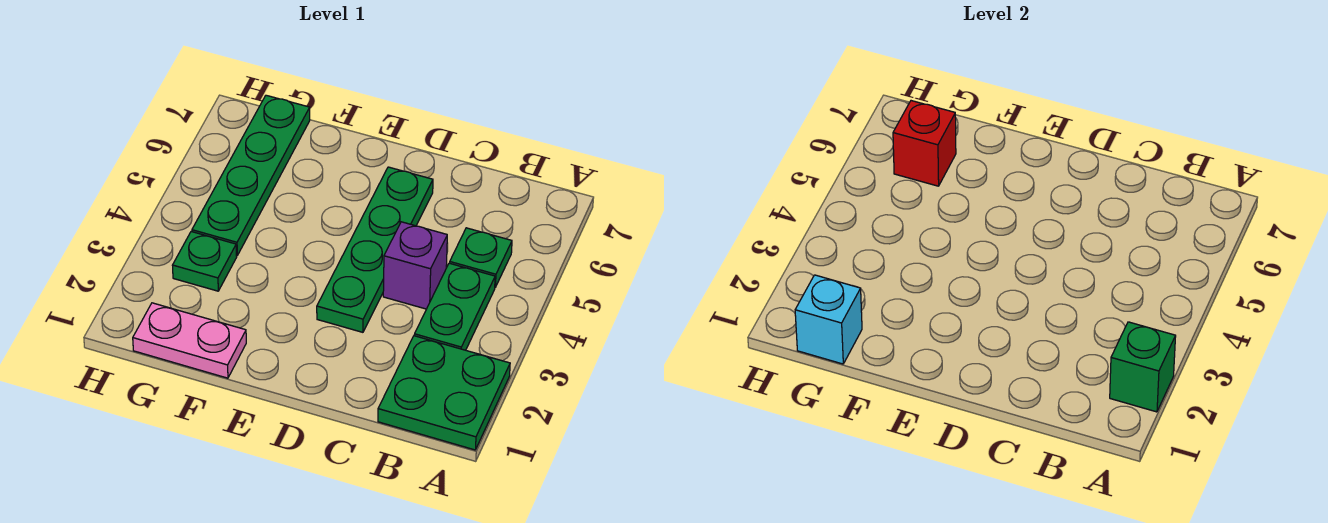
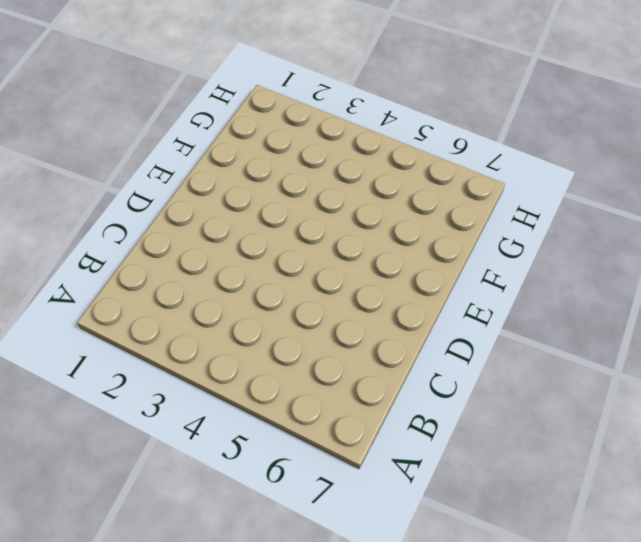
none -> green plate A1:B2 level 1
none -> green plate B3:B4 level 1

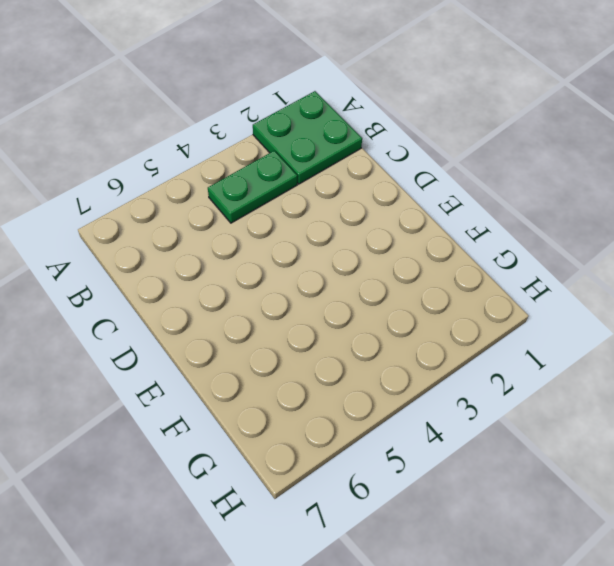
none -> green plate B5 level 1
none -> purple brick C4 level 1

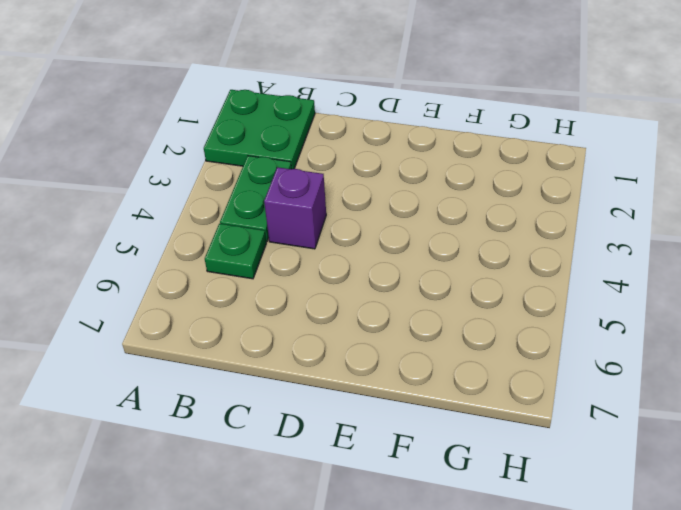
none -> green plate D3:D6 level 1
none -> pink plate F1:G1 level 1

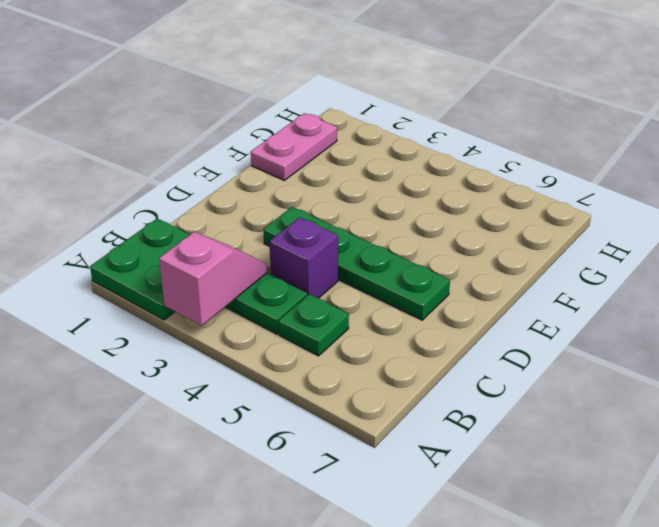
pink slope A3:B3 level 2 top A -> none
none -> green plate G3 level 1
none -> green plate G4:G7 level 1

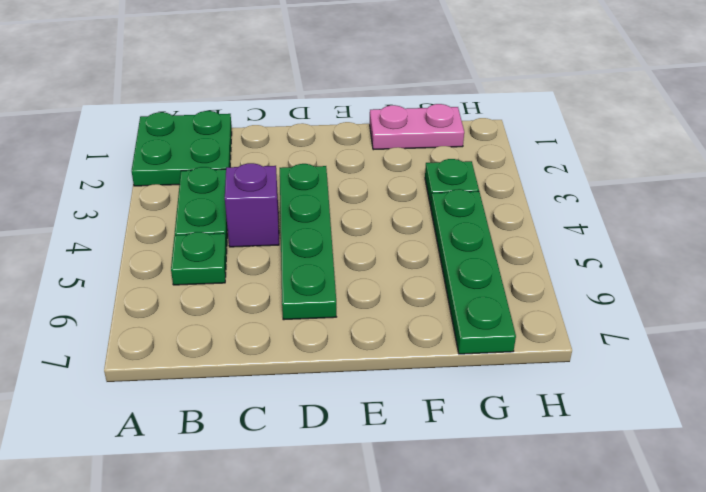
none -> green brick A2 level 2
none -> cyan brick G1 level 2

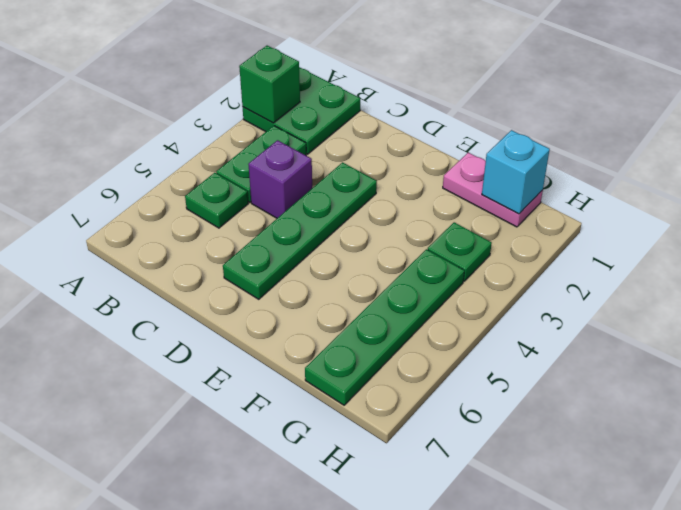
none -> red brick G6 level 2

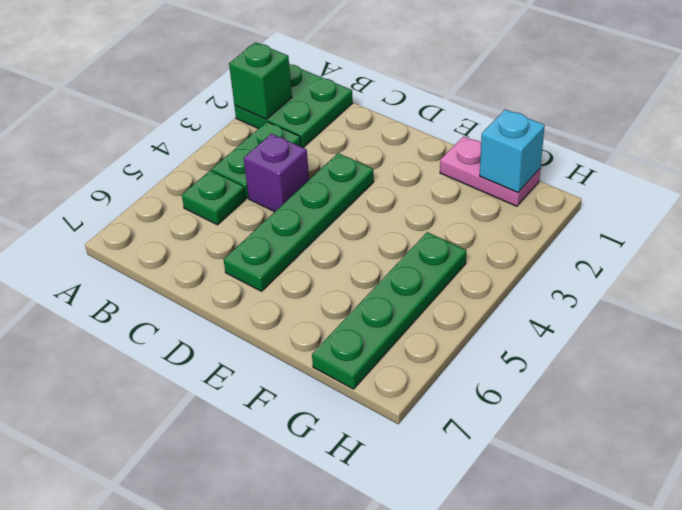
none -> green plate G3 level 1
none -> red brick G6 level 2

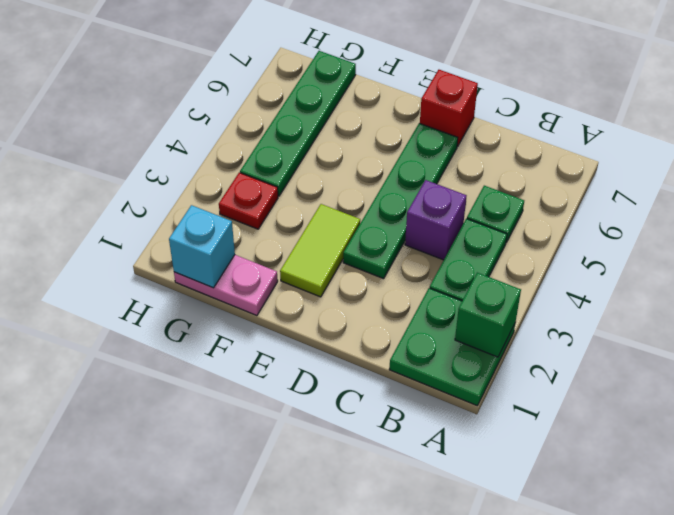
red brick D7 level 1 -> red brick G6 level 2
lime tile E2:E3 level 1 -> none
red plate G3 level 1 -> green plate G3 level 1

